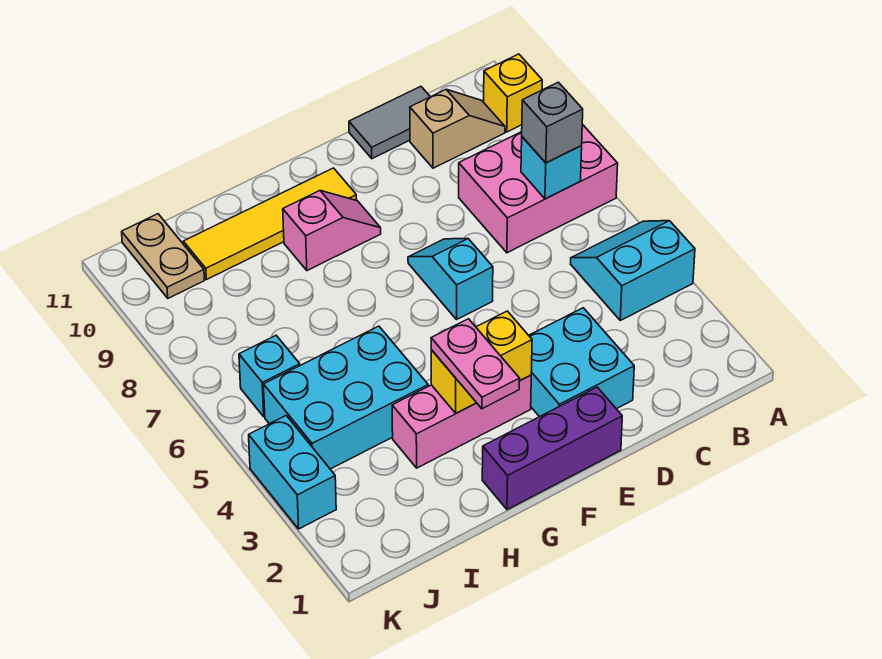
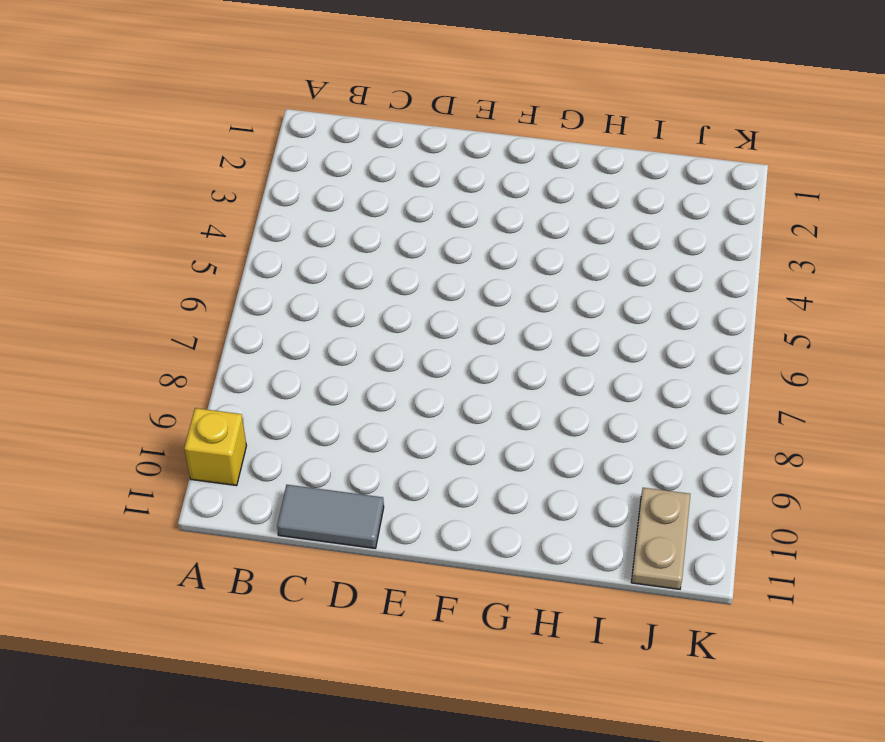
none -> cyan slope A4:B5 level 1 top 4
none -> pink brick A7:C8 level 1
none -> tan slope B10:C10 level 1 top C

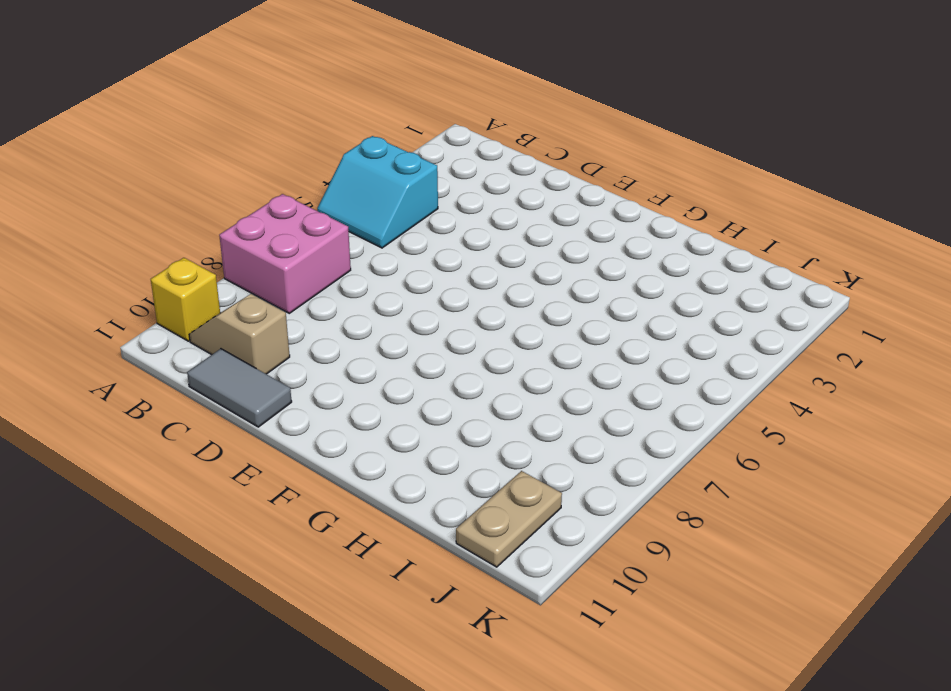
pink brick A7:B8 level 1 -> pink brick A7:C8 level 1
none -> cyan brick D2:E3 level 1
none -> purple brick E1:G1 level 1
none -> cyan slope E6:E7 level 1 top 6

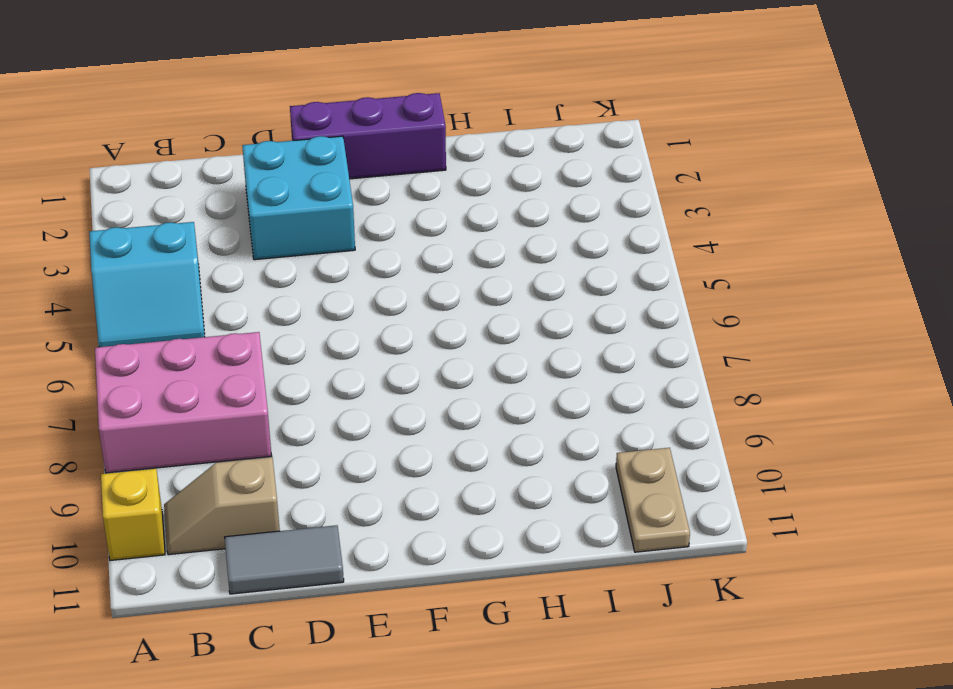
none -> cyan slope E6:E7 level 1 top 6
none -> pink brick F3:H3 level 1
none -> pink slope F9:G9 level 1 top G

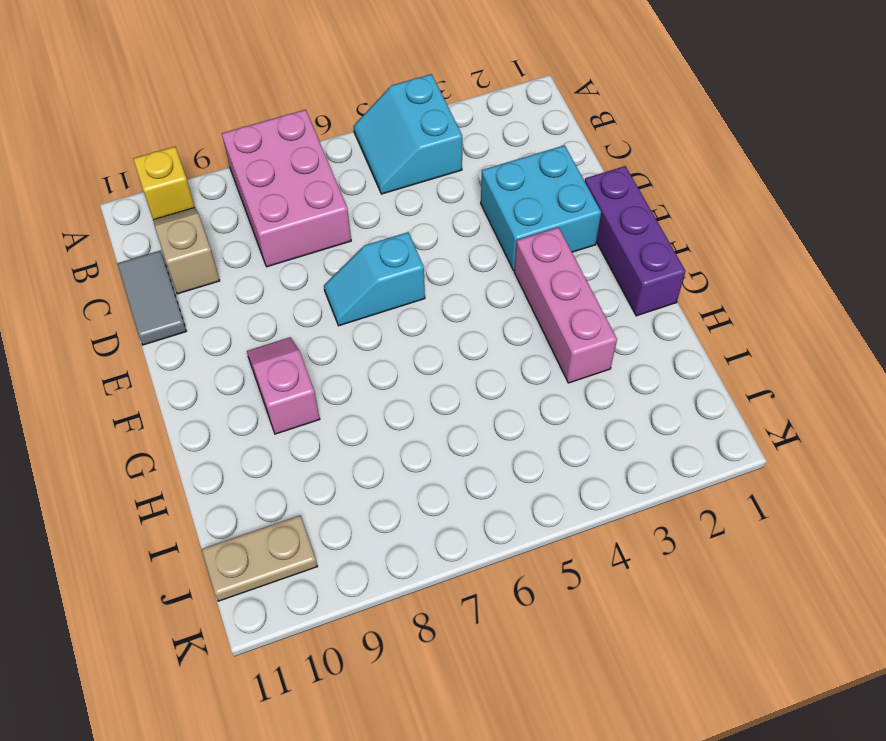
none -> yellow tile F10:I10 level 1
none -> cyan brick H4:J5 level 1
none -> cyan brick J6 level 1

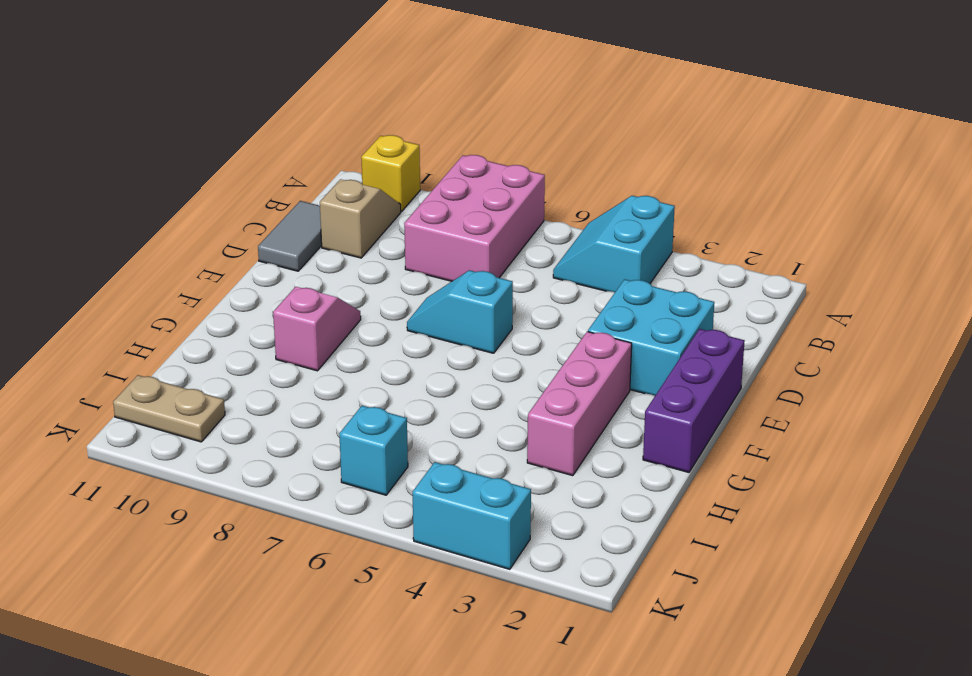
none -> yellow tile F10:I10 level 1
none -> cyan brick H4:J5 level 1
none -> cyan brick B7 level 2

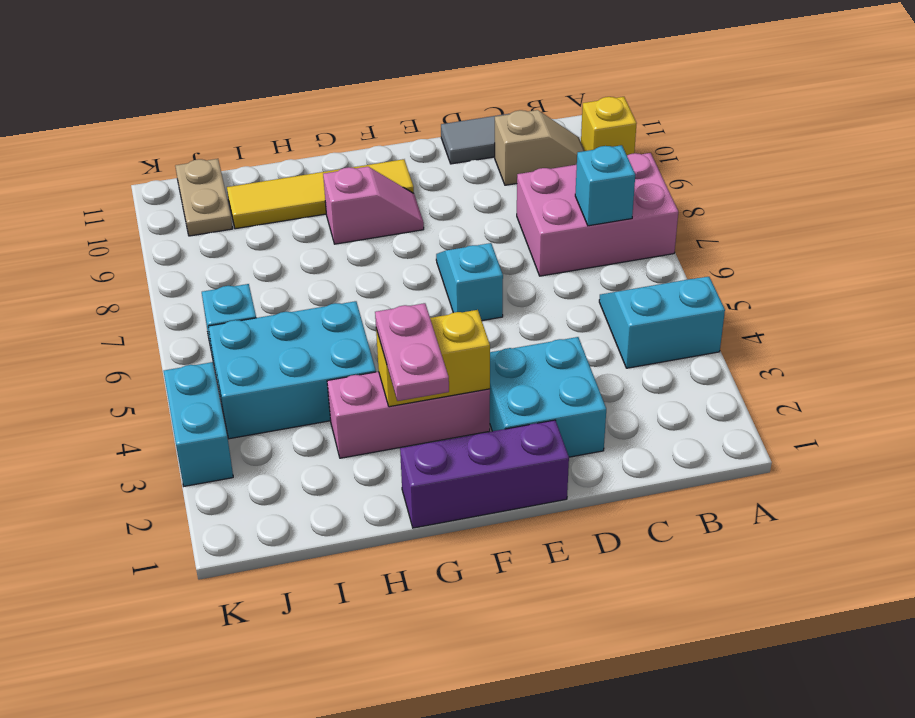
none -> grey brick B7 level 3

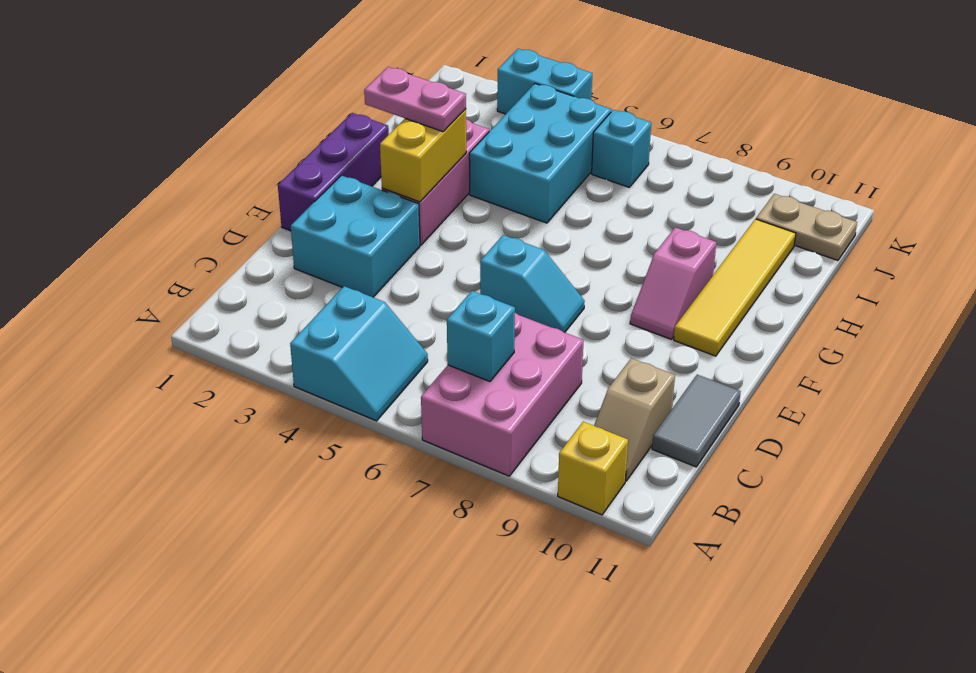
none -> grey brick B7 level 3

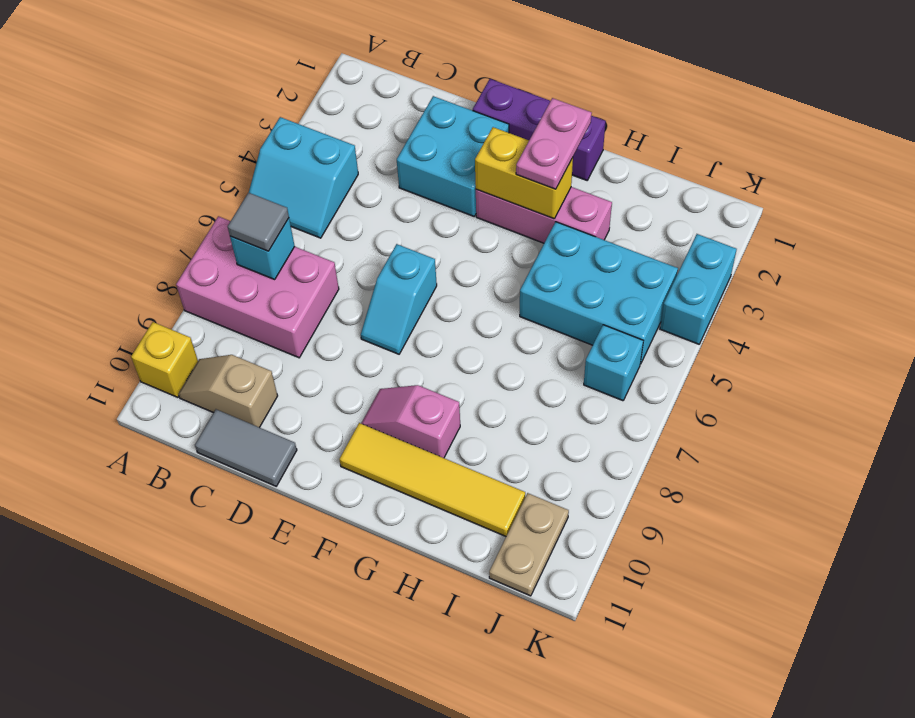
grey tile B7 level 3 -> grey brick B7 level 3

